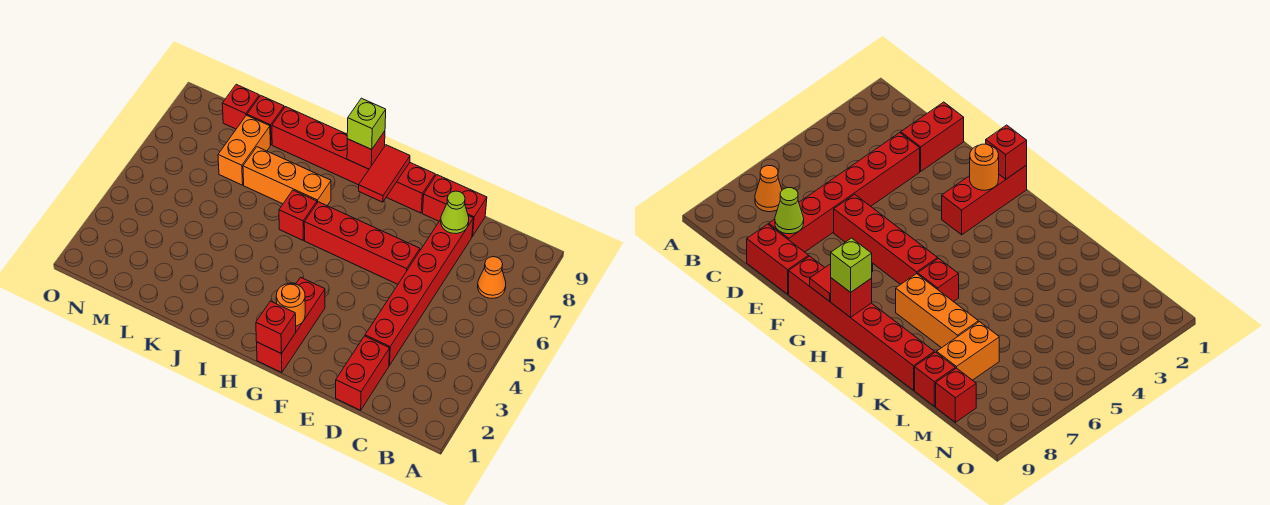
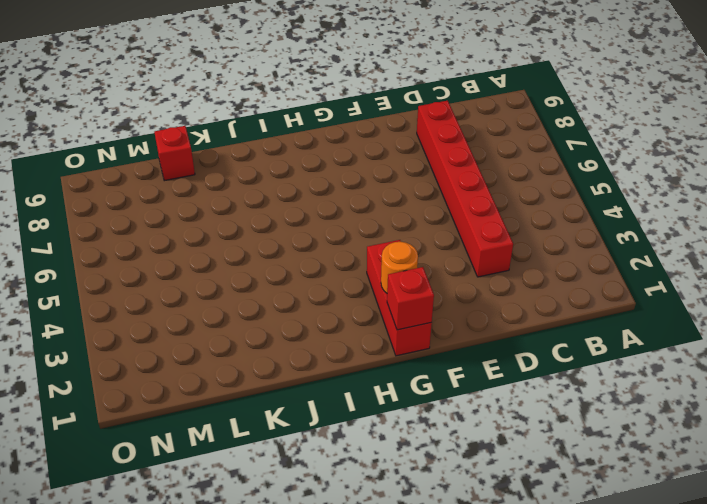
none -> orange cone B7 level 1
none -> red brick D1:D2 level 1
none -> red brick D9:E9 level 1

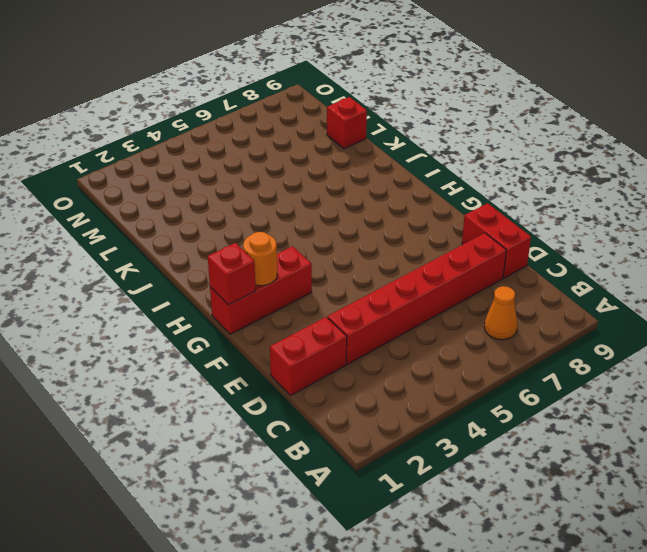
none -> red brick E6:H6 level 1
none -> red brick F9:K9 level 1
none -> red brick I6 level 1

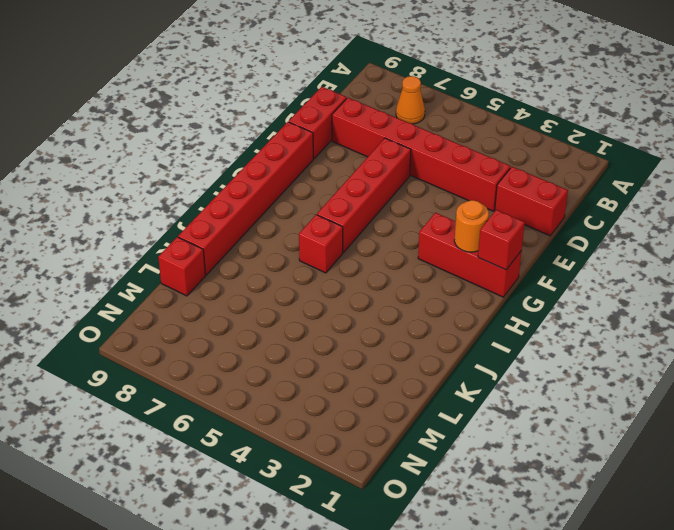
none -> orange brick I7:K7 level 1
none -> orange brick L7:L8 level 1
none -> red brick M9 level 1

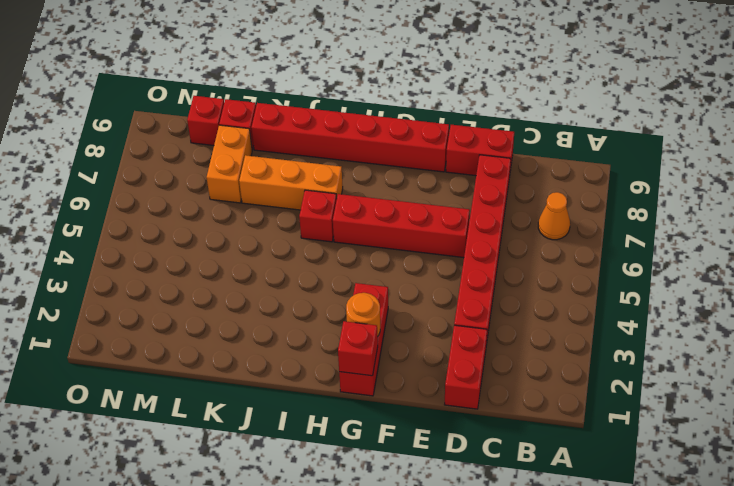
none -> lime cone D8 level 2
none -> red tile G8:G9 level 2
none -> red brick H9 level 2

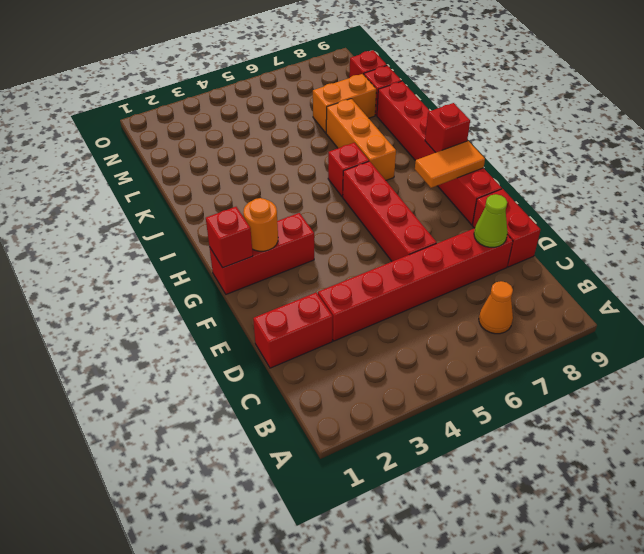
orange tile G8:G9 level 2 -> red tile G8:G9 level 2
none -> lime brick H9 level 3

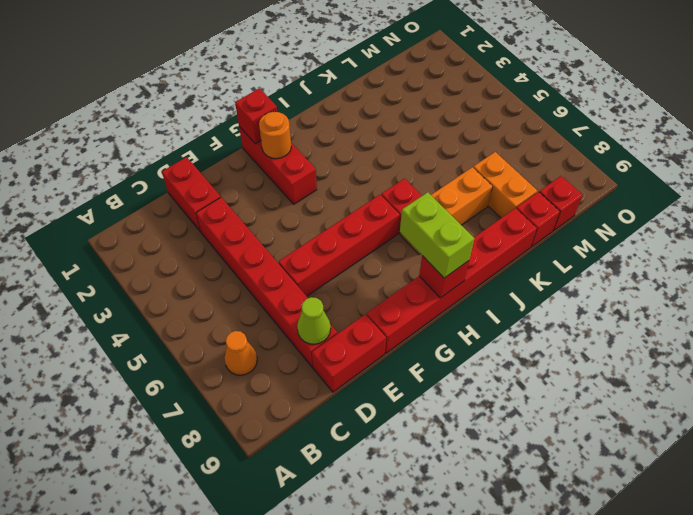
lime brick H8:H9 level 3 -> lime brick H9 level 3
none -> red tile G8:G9 level 2

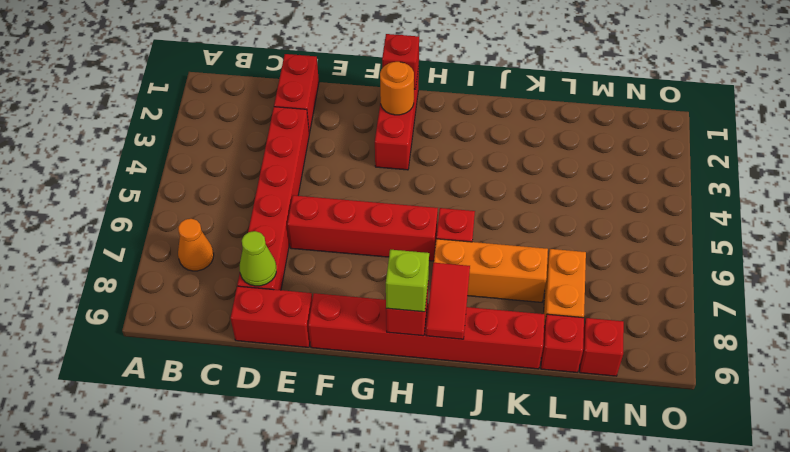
red tile I8:I9 level 2 -> red tile G8:G9 level 2

